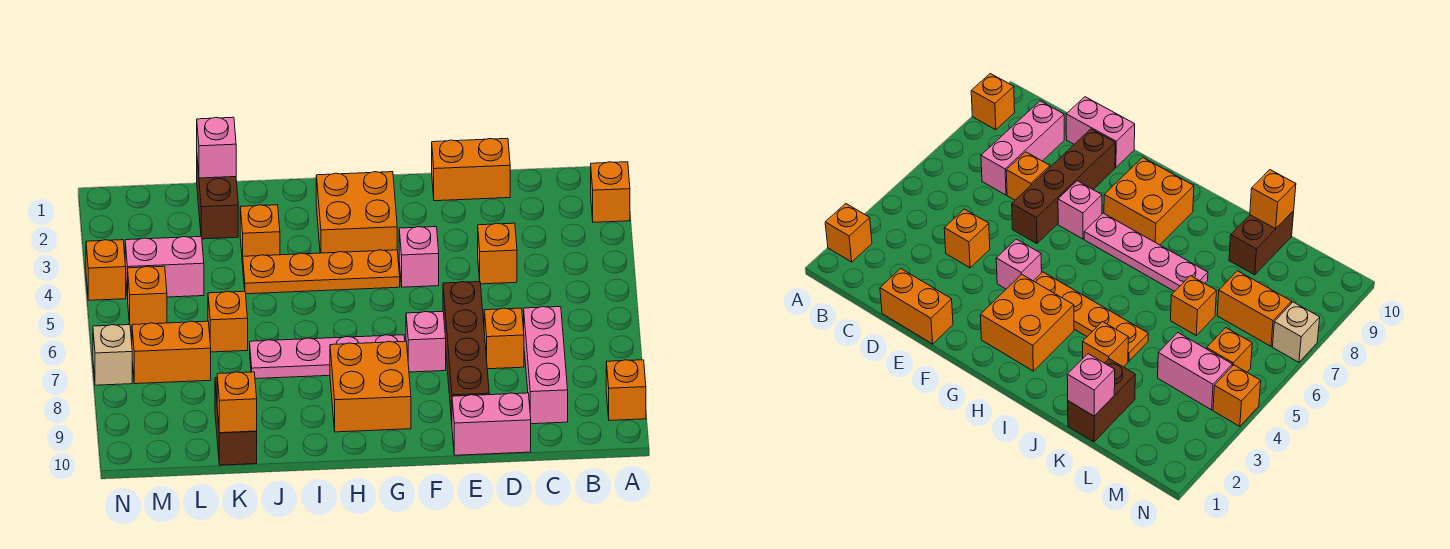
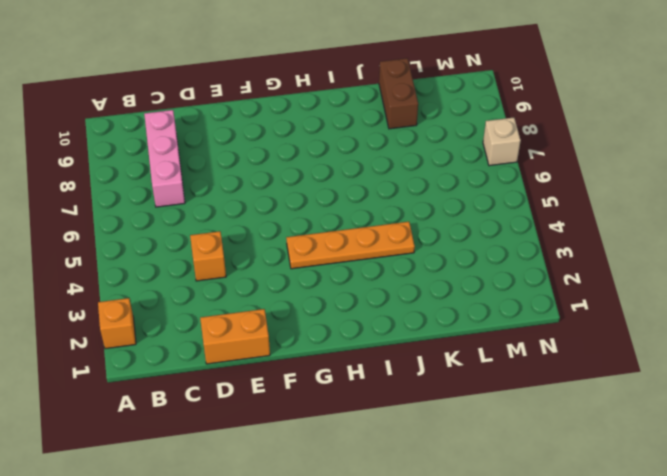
none -> orange brick A9 level 1
none -> orange brick D7 level 1
none -> pink brick D10:E10 level 1

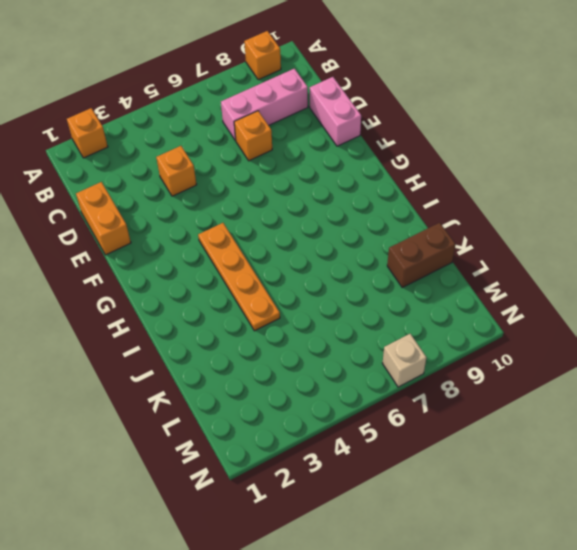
none -> brown brick E6:E9 level 1
none -> pink brick F4 level 1
none -> pink brick F7 level 1

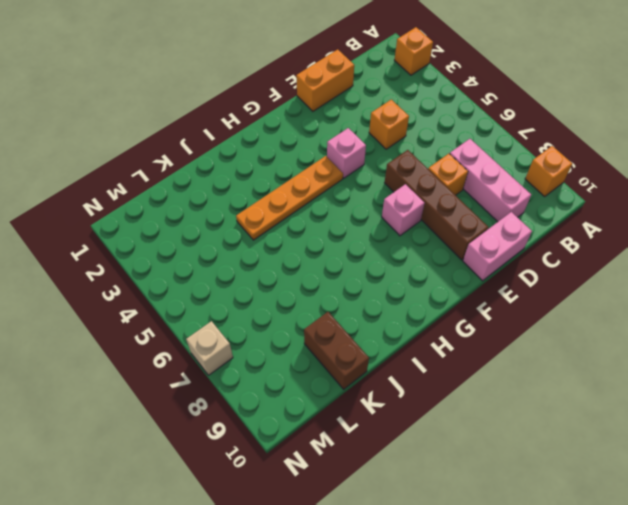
none -> orange brick G2:H3 level 1
none -> pink plate G7:J7 level 1
none -> orange brick G8:H9 level 1

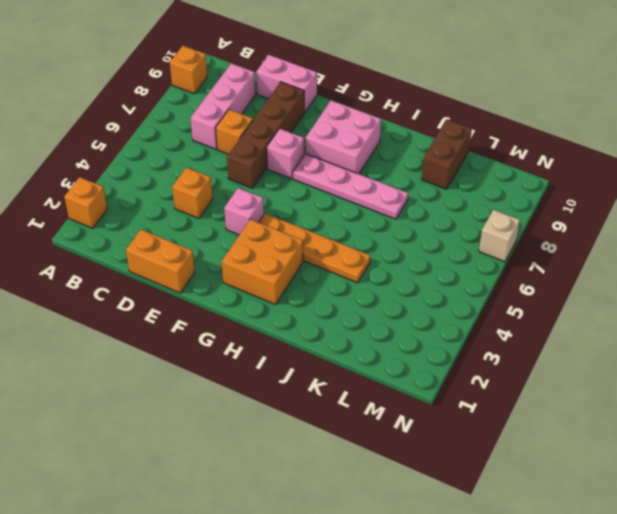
pink brick G8:H9 level 1 -> orange brick G8:H9 level 1
none -> orange brick J3 level 1
none -> brown brick K1:K2 level 1
none -> orange brick K6 level 1

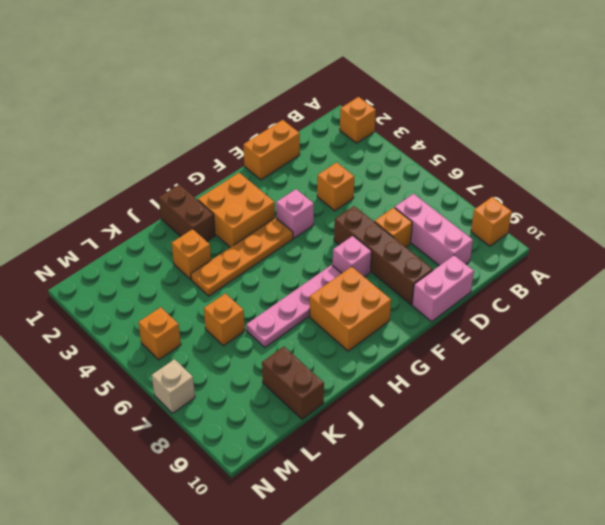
brown brick I1:I2 level 1 -> brown brick K1:K2 level 1
none -> pink brick L4:M4 level 1
none -> orange brick L7:M7 level 1
none -> orange brick N4 level 1

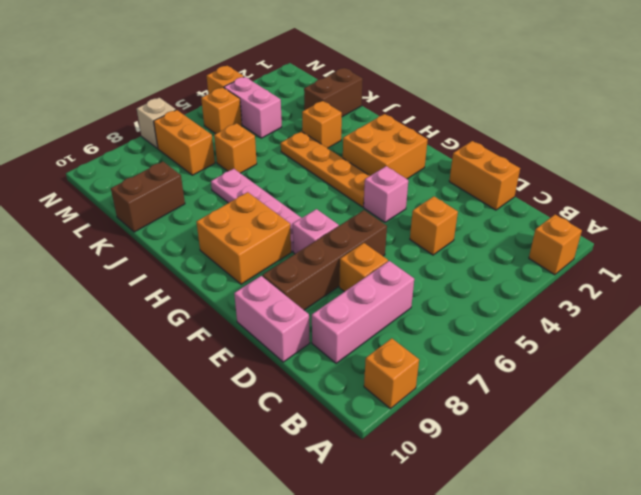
none -> pink brick K1 level 2
none -> orange brick K10 level 2

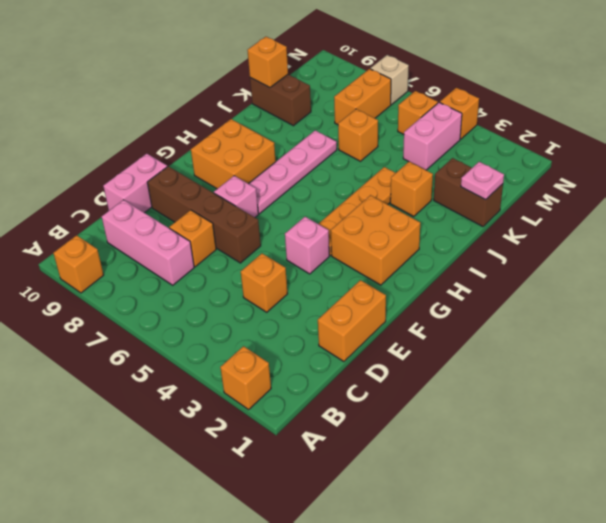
pink plate K1 level 2 -> pink brick K1 level 2

